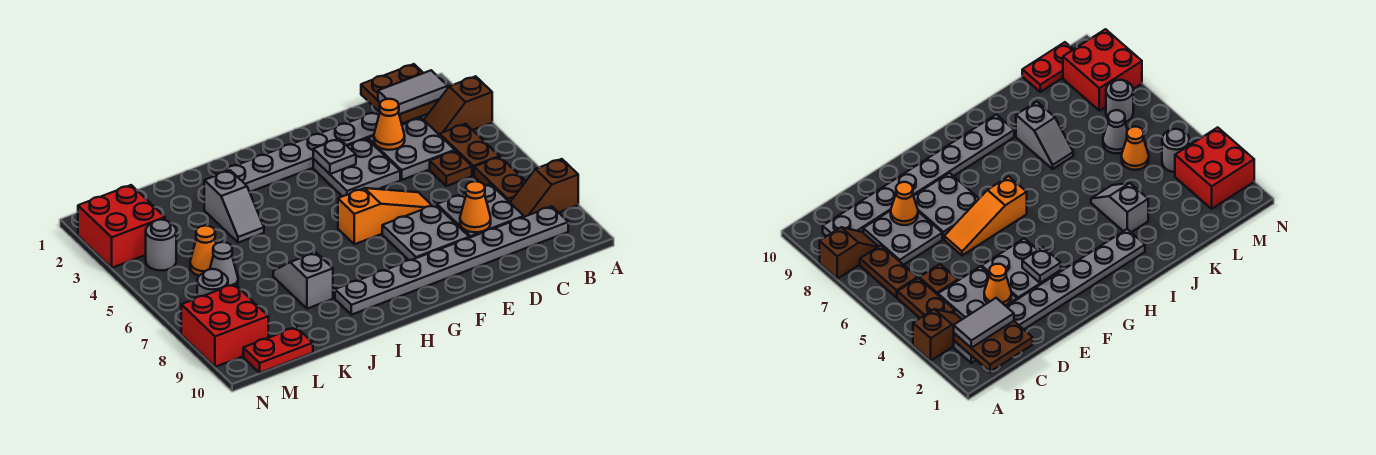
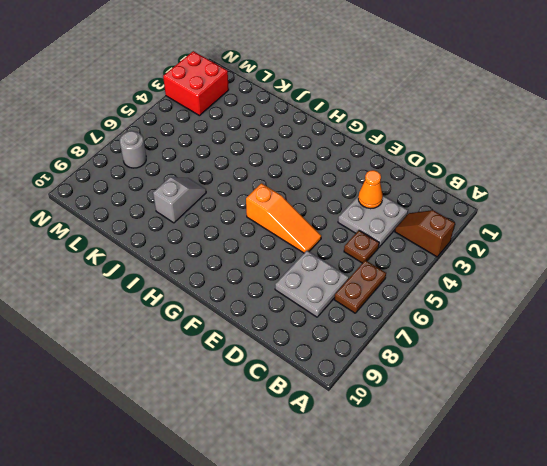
none -> brown slope A8:B8 level 1 top A
none -> grey plate B2:I2 level 1
none -> brown plate B4:B5 level 1

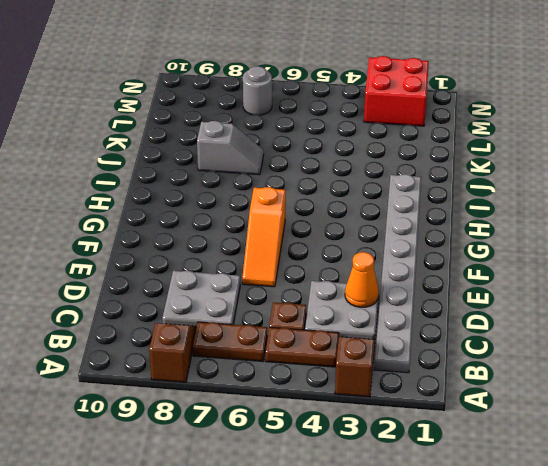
none -> grey plate B9:I9 level 1
none -> grey plate E3:F4 level 1
none -> grey plate E7:F8 level 1

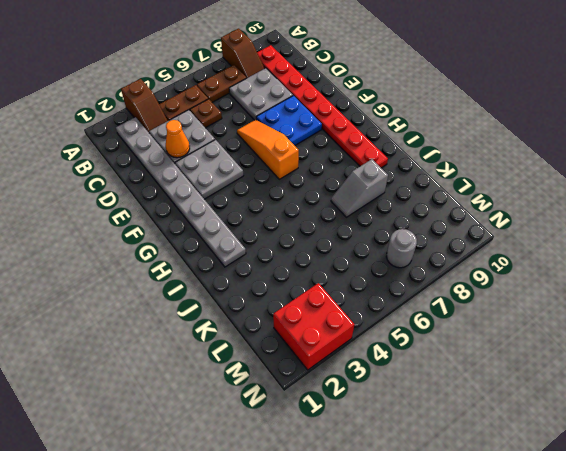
red plate B9:I9 level 1 -> grey plate B9:I9 level 1
blue plate E7:F8 level 1 -> grey plate E7:F8 level 1
none -> grey slope J3:J4 level 1 top 3
none -> orange cone L5 level 1
none -> grey cone L6 level 1

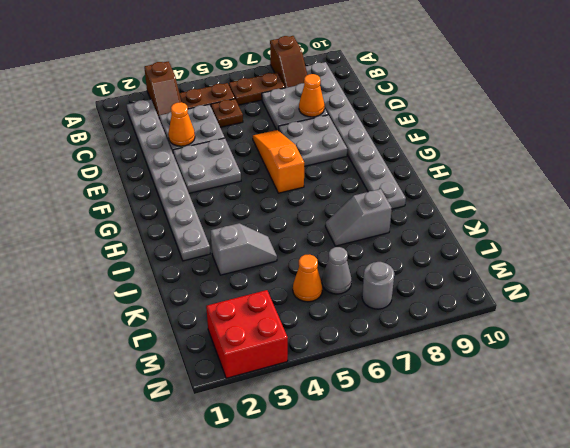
none -> red plate L10:M10 level 1
none -> grey round brick M4 level 1
none -> red brick M8:N9 level 1

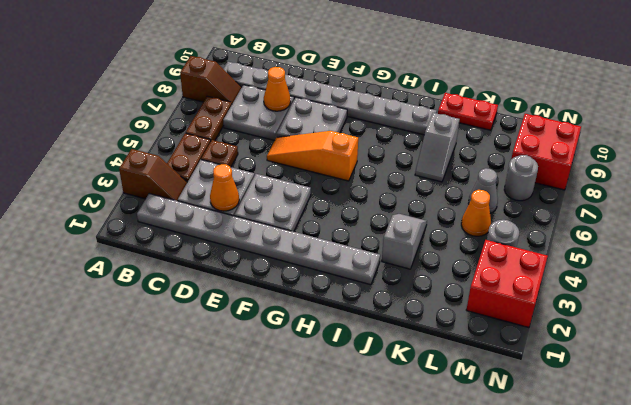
red plate J10:K10 level 1 -> red plate L10:M10 level 1
none -> brown plate B1:C2 level 2
none -> grey plate F3 level 2
none -> grey tile B2:C2 level 3

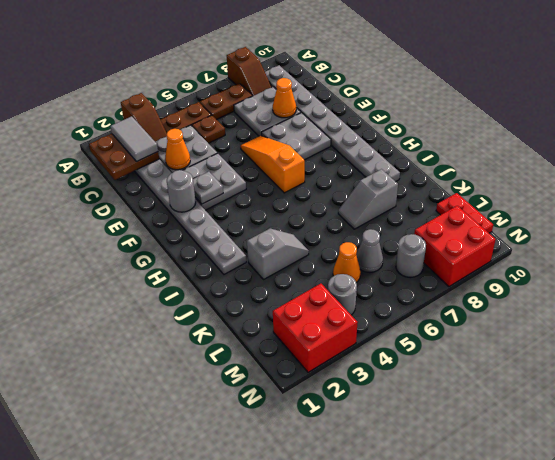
grey round brick F2 level 2 -> none

